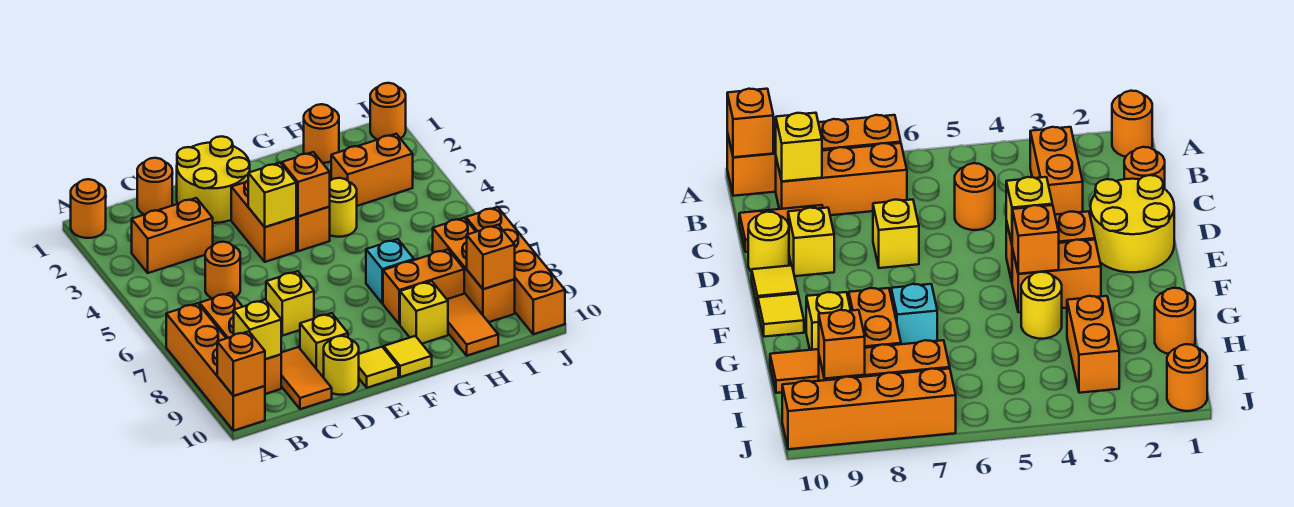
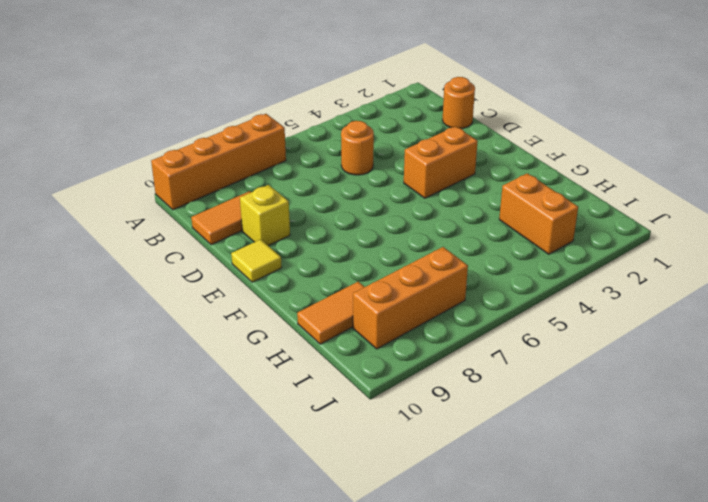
none -> orange round brick A1 level 1
none -> orange brick B3:C3 level 1
none -> orange brick B7:B9 level 1
none -> yellow round brick D1:E2 level 1

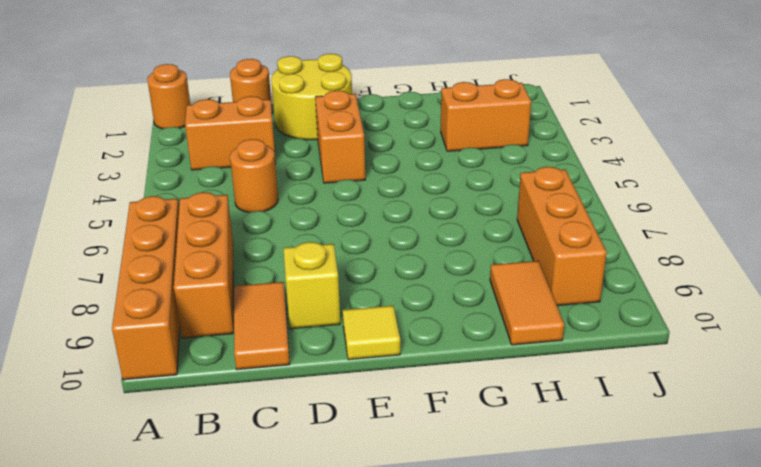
none -> yellow brick D7 level 1
none -> yellow round brick D10 level 1
none -> orange brick F3:F4 level 1
none -> yellow tile F10 level 1

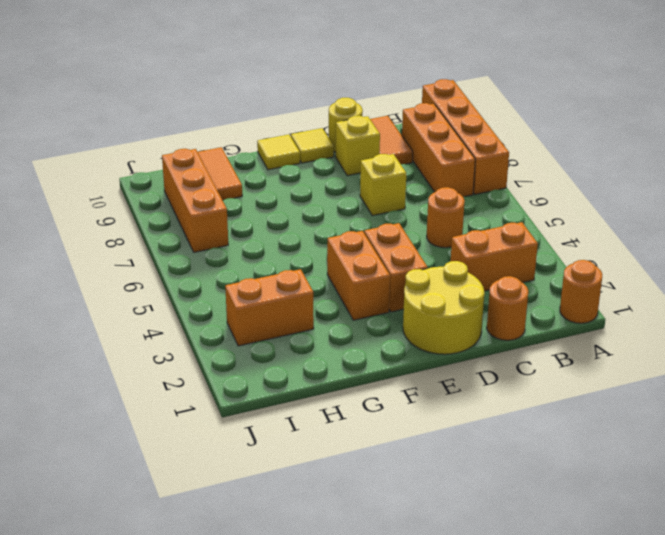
none -> yellow round brick G4 level 1
none -> cyan brick G7 level 1
none -> orange brick G8:H8 level 1
none -> yellow brick G9 level 1

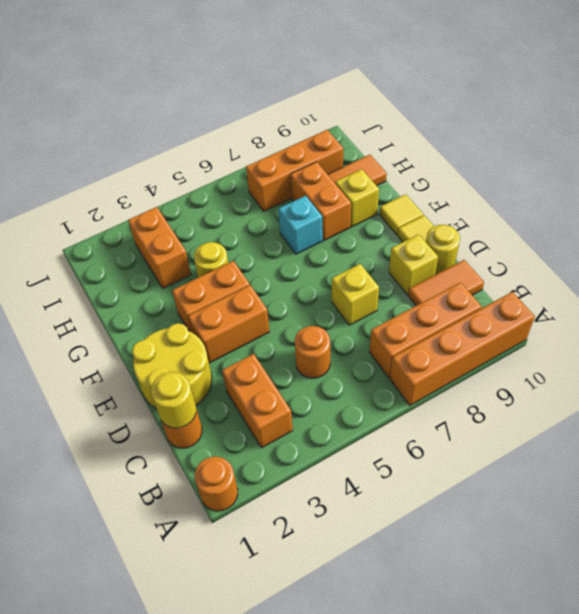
yellow round brick C1 level 2 -> none
none -> orange round brick H1 level 1
none -> orange round brick J1 level 1
none -> orange brick J7:J10 level 1
none -> orange brick A10 level 2

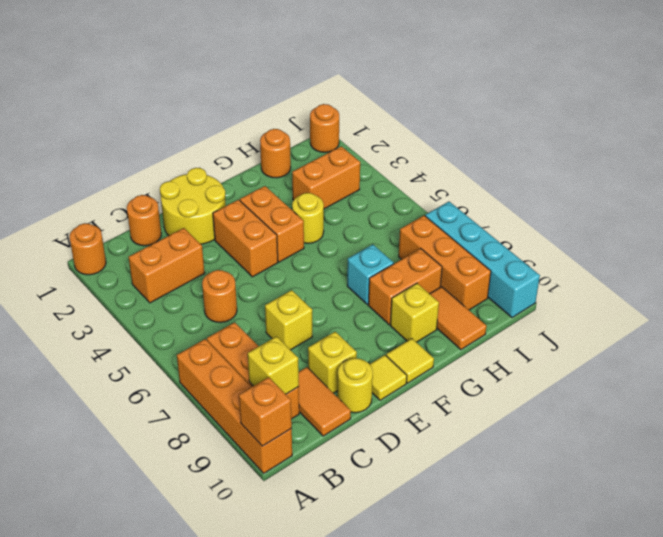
cyan brick J7:J10 level 1 -> orange brick J7:J10 level 1
none -> yellow brick E4 level 2
none -> orange brick F4 level 2
none -> orange brick I9 level 2

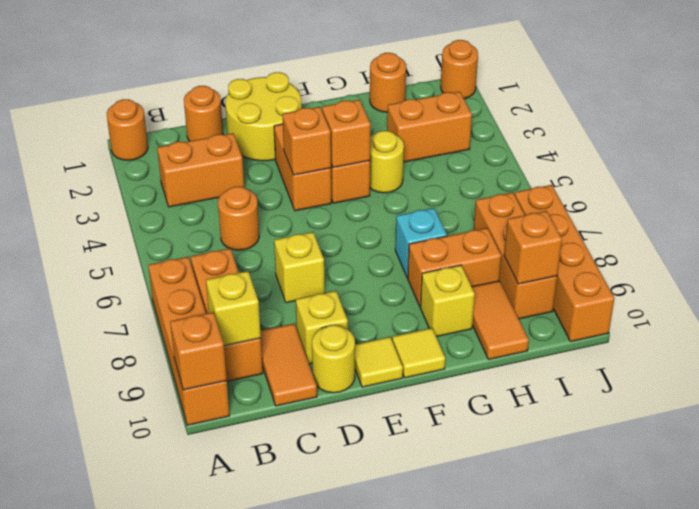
orange brick E4 level 2 -> yellow brick E4 level 2

